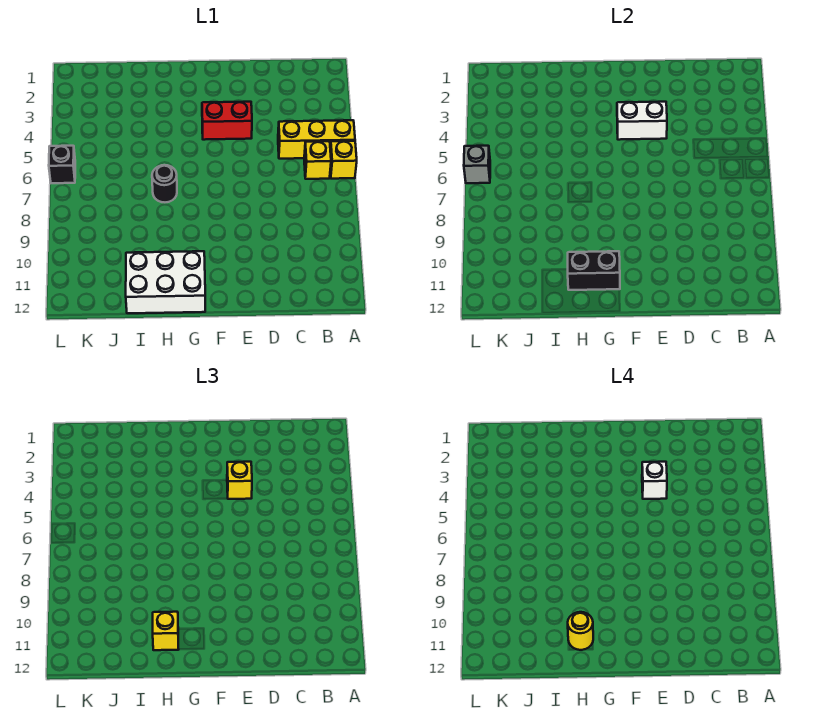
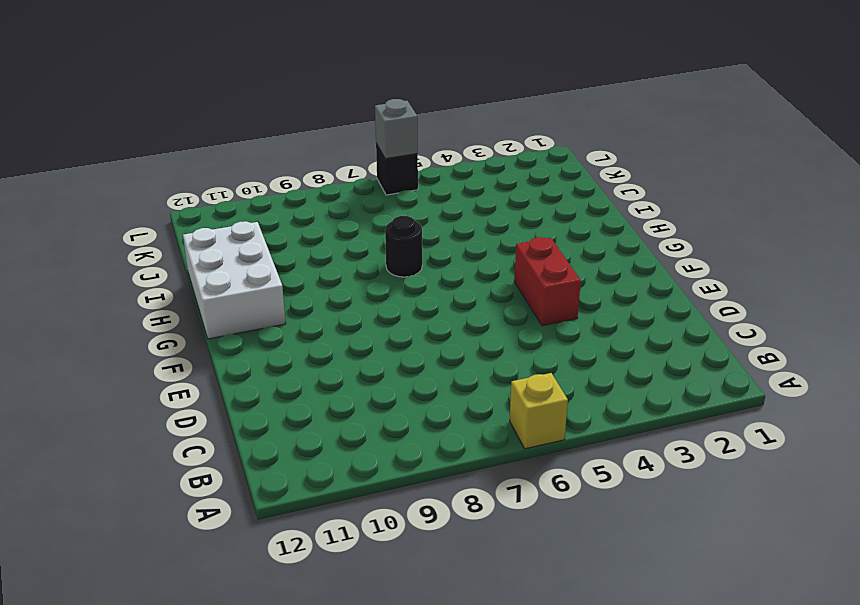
none -> yellow brick A5:C5 level 1
none -> yellow brick B6 level 1
none -> white brick E4:F4 level 2

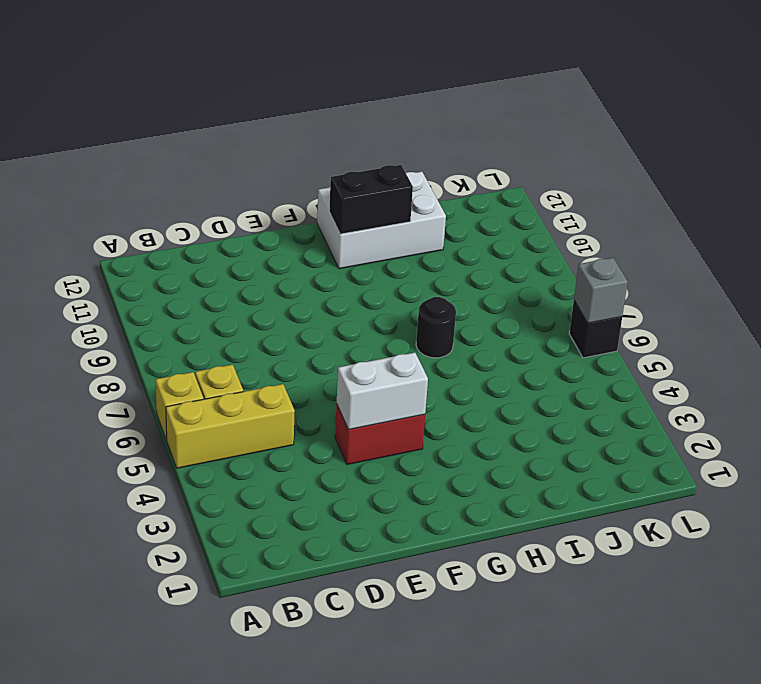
none -> yellow brick E4 level 3
none -> yellow brick H11 level 3
none -> white brick E4 level 4

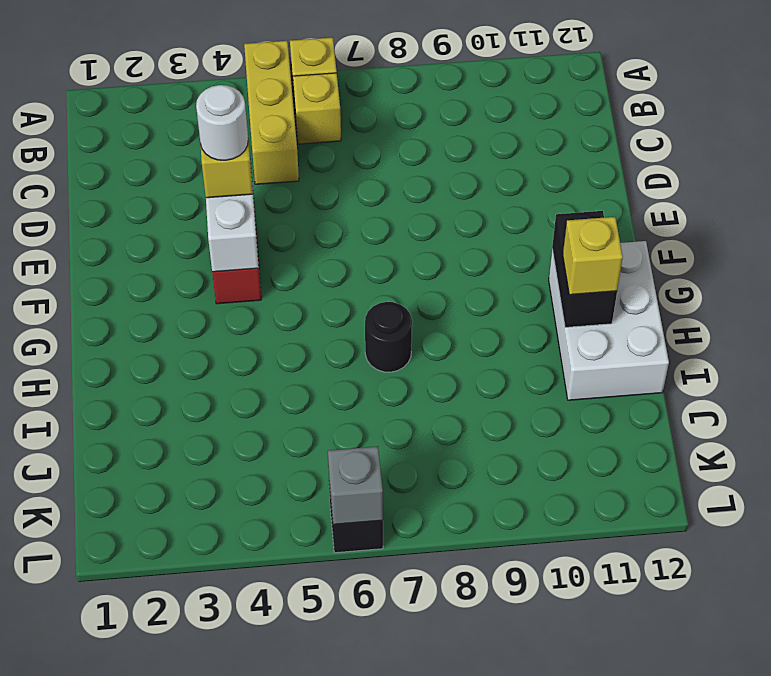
white round brick E4 level 4 -> white brick E4 level 4
none -> yellow round brick H11 level 4

